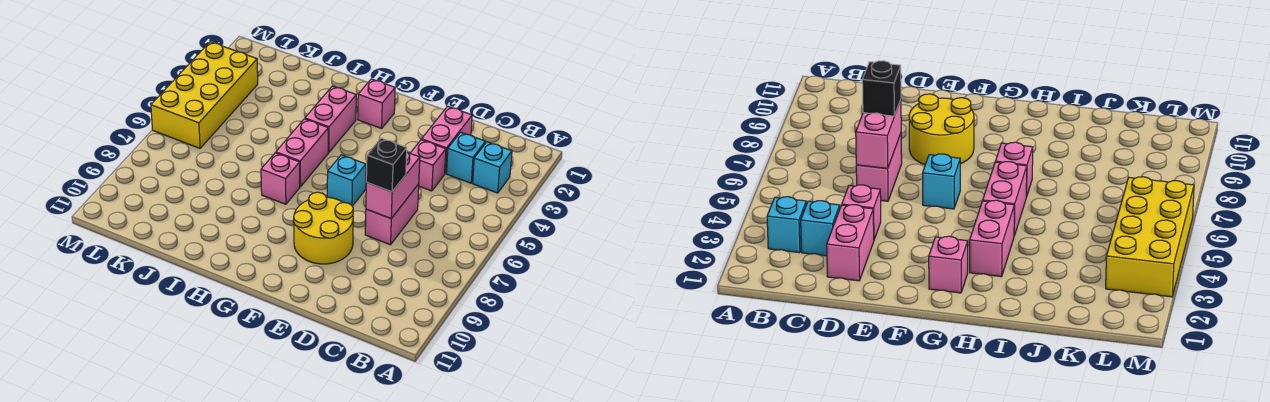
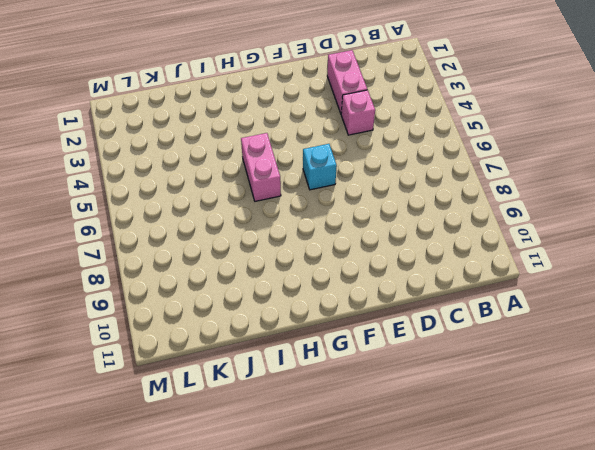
none -> cyan brick B3 level 1
none -> cyan brick C3 level 1
none -> pink brick D6:D7 level 1

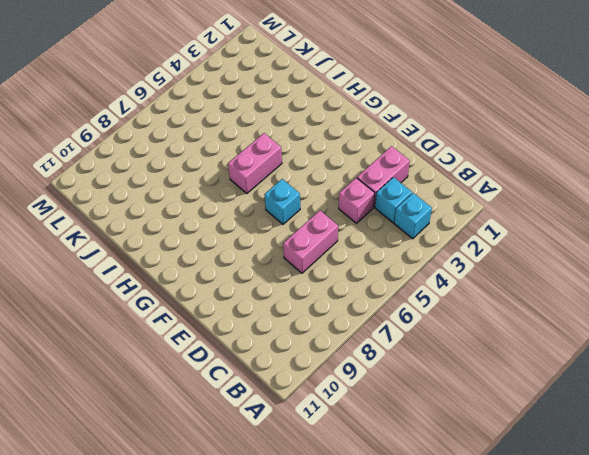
none -> yellow round brick E8:F9 level 1
none -> pink brick G2 level 1
none -> pink brick H3:H4 level 1

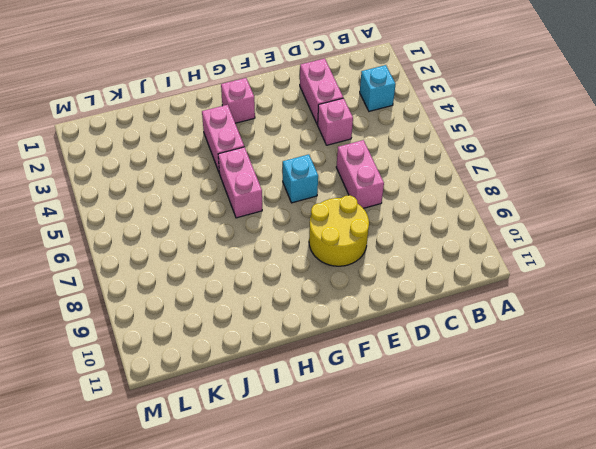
none -> cyan brick C3 level 1
none -> pink brick H7 level 1
none -> yellow brick L3:M6 level 1

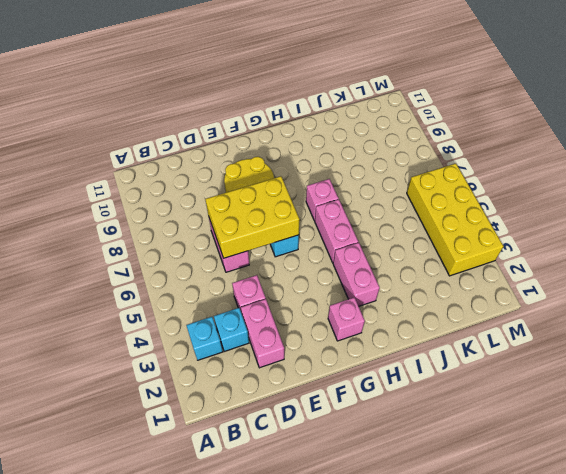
yellow brick D6:F7 level 2 -> pink brick D6:D7 level 2
none -> black brick D7 level 3

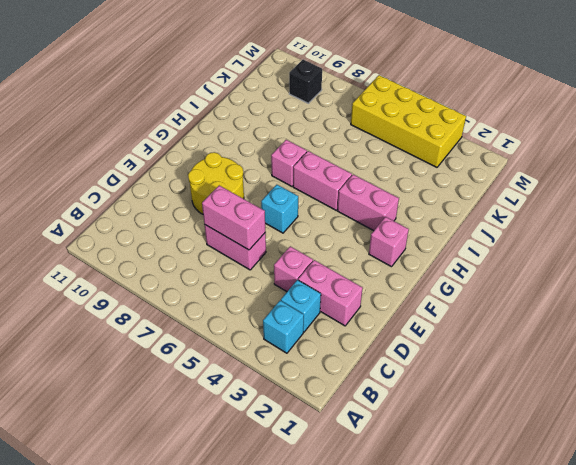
black brick L9 level 1 -> black brick D7 level 3

